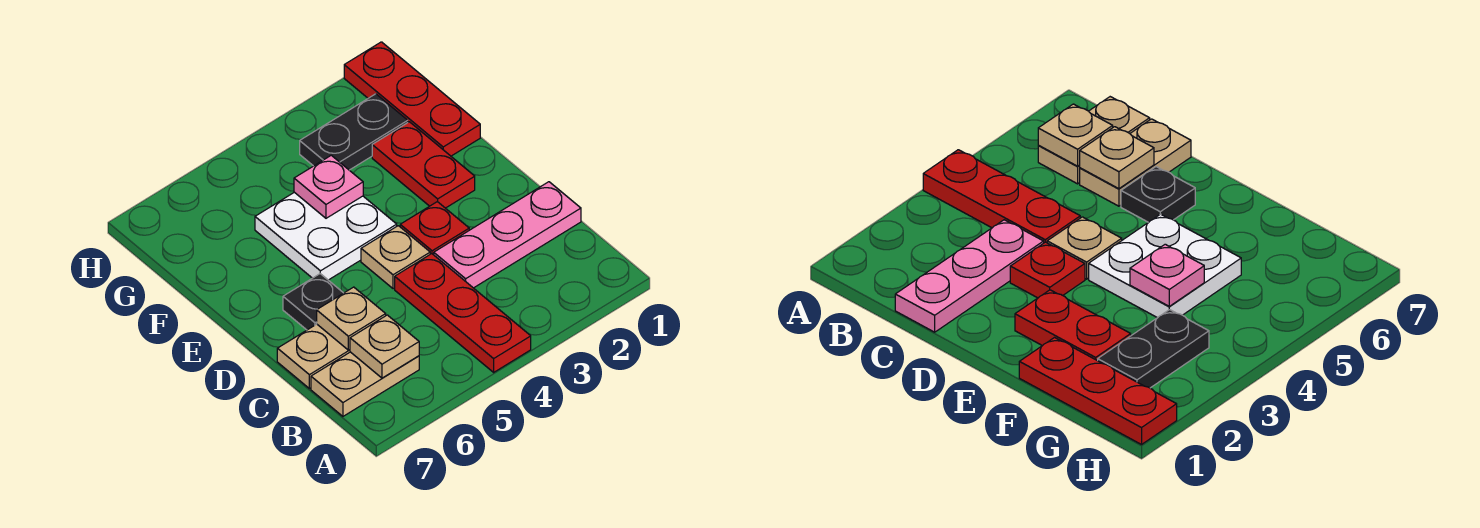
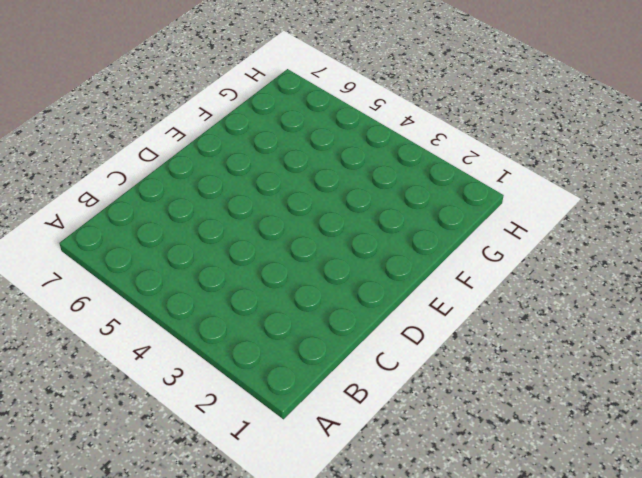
none -> red plate A4:C4 level 1
none -> tan plate B6:B7 level 1
none -> pink plate C1:C3 level 1

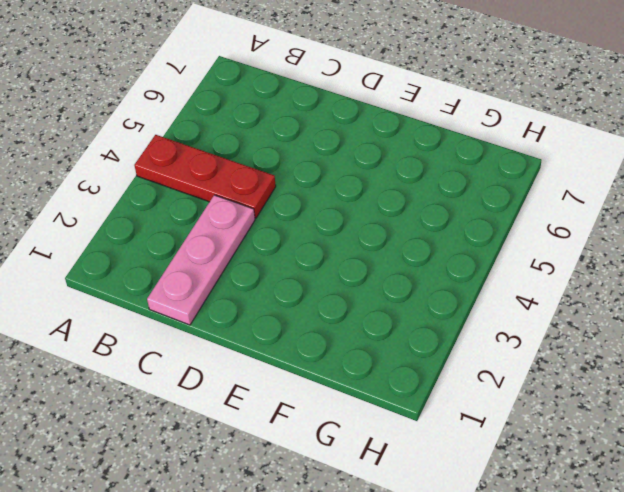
none -> tan plate B6:B7 level 1
none -> tan plate C6:C7 level 1
none -> red plate D3 level 1

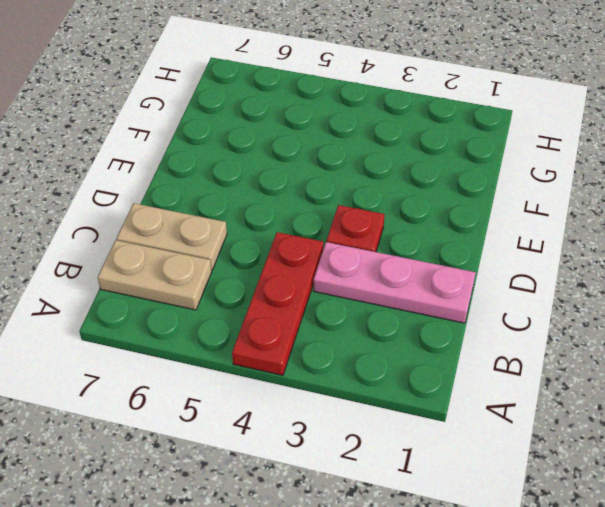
none -> tan plate D4 level 1
none -> black plate D6 level 1
none -> red plate E2:F2 level 1

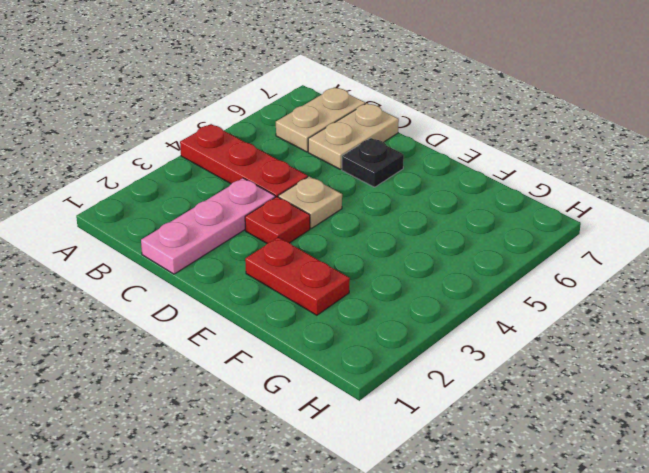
none -> white plate E4:F5 level 1
none -> red plate F1:H1 level 1
none -> black plate G2:G3 level 1

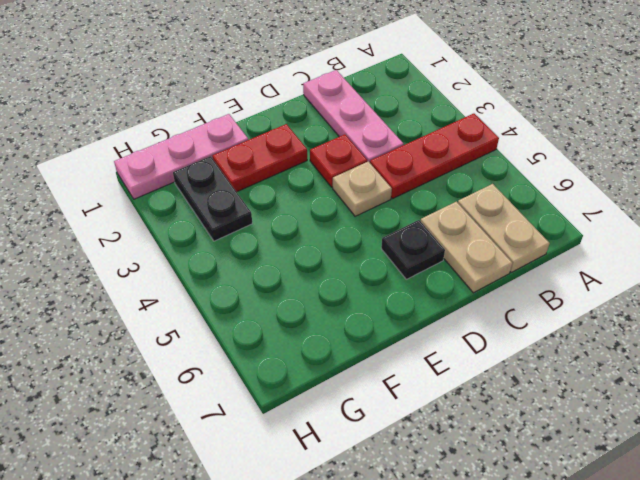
pink plate F1:H1 level 1 -> red plate F1:H1 level 1
none -> white plate E4:F5 level 1
none -> tan plate B6 level 2
none -> tan plate C6 level 2

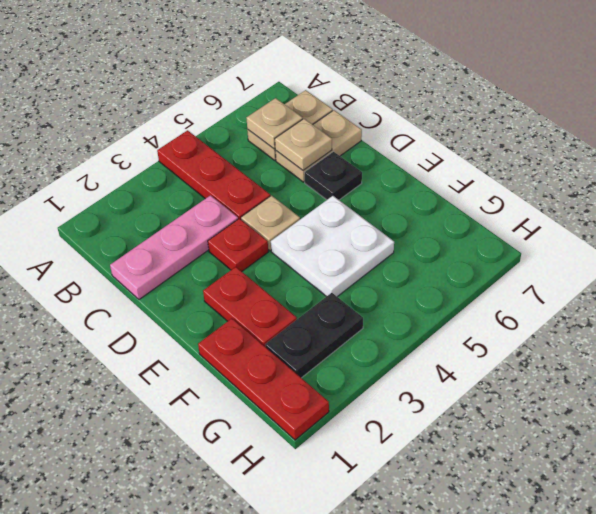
none -> pink plate F4 level 2

